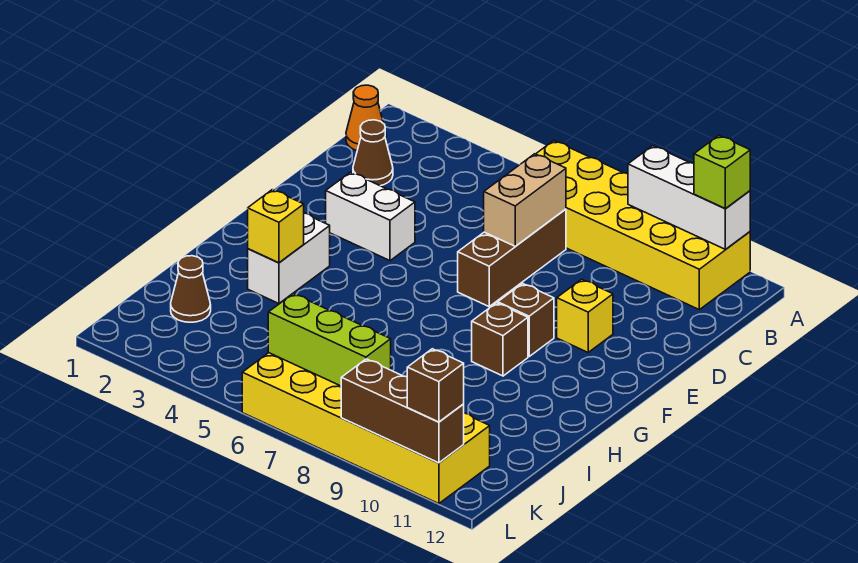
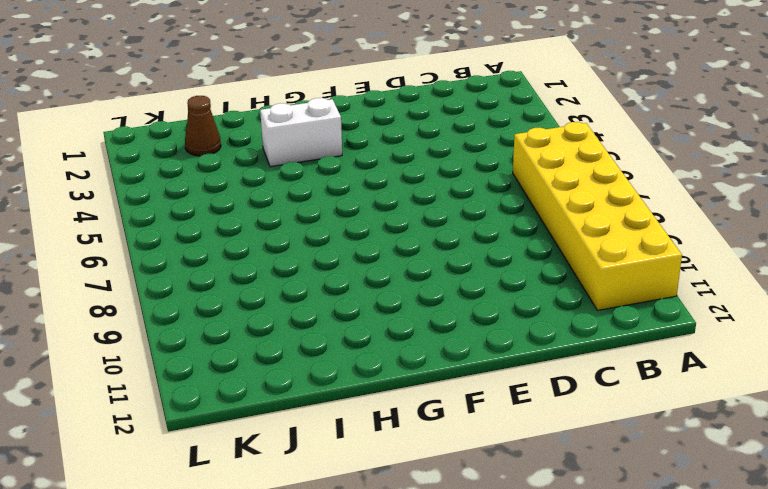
none -> orange cone B1 level 1
none -> brown cone C2 level 1
none -> brown brick C7:E7 level 1

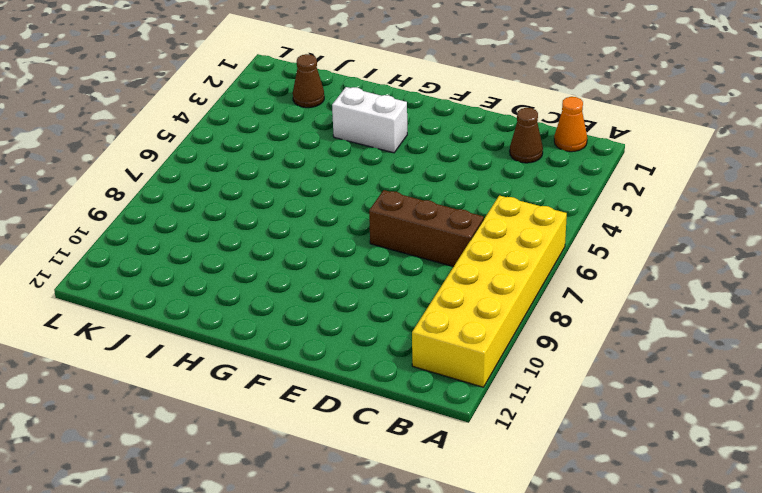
none -> white brick E3:E4 level 1
none -> yellow brick E10 level 1
none -> brown brick F9 level 1

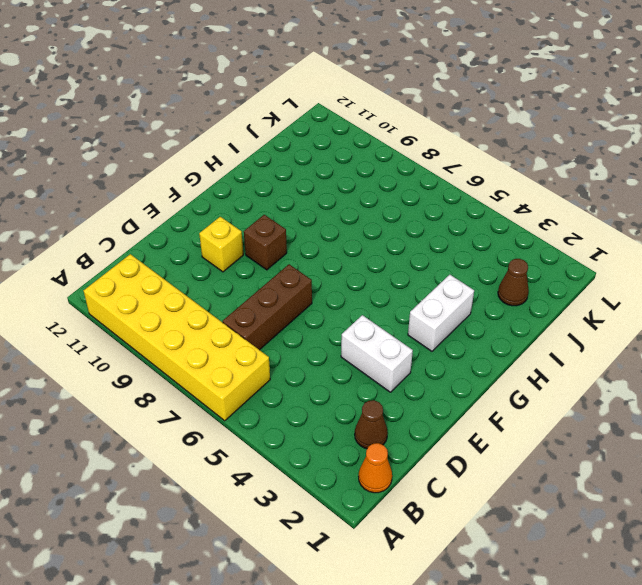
none -> brown brick G9 level 1
none -> yellow brick K6:L11 level 1
none -> white brick A9:A11 level 2

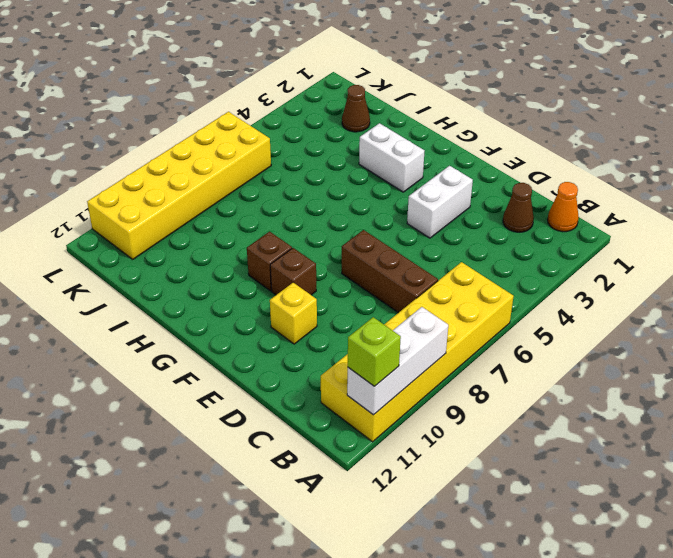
none -> tan brick C7:D7 level 2
none -> yellow brick H3 level 2
none -> lime brick K6:K8 level 2

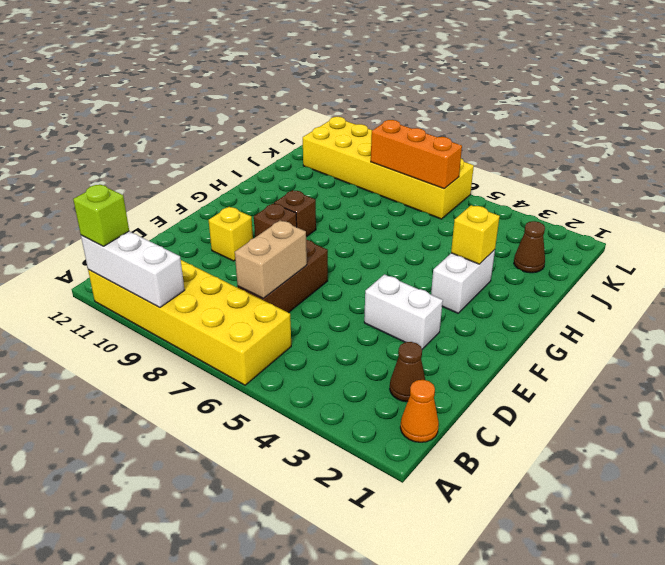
orange brick K6:K8 level 2 -> lime brick K6:K8 level 2
none -> brown brick L9:L11 level 2
none -> brown brick L11 level 3

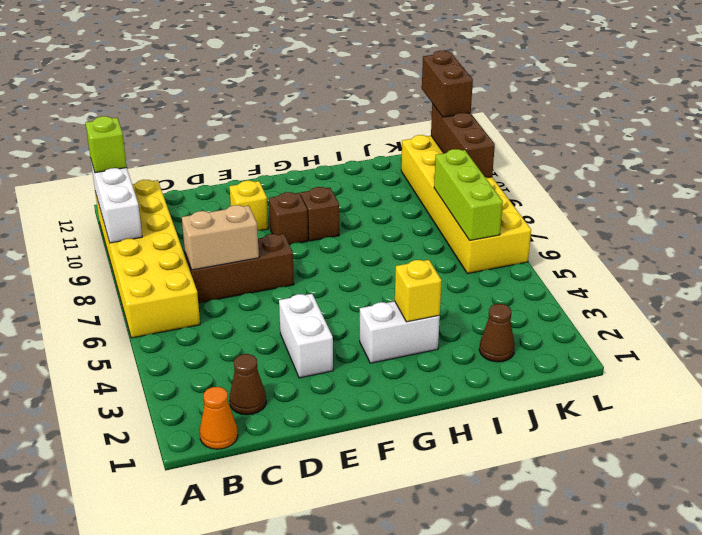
brown brick L11:L12 level 3 -> brown brick L11 level 3

